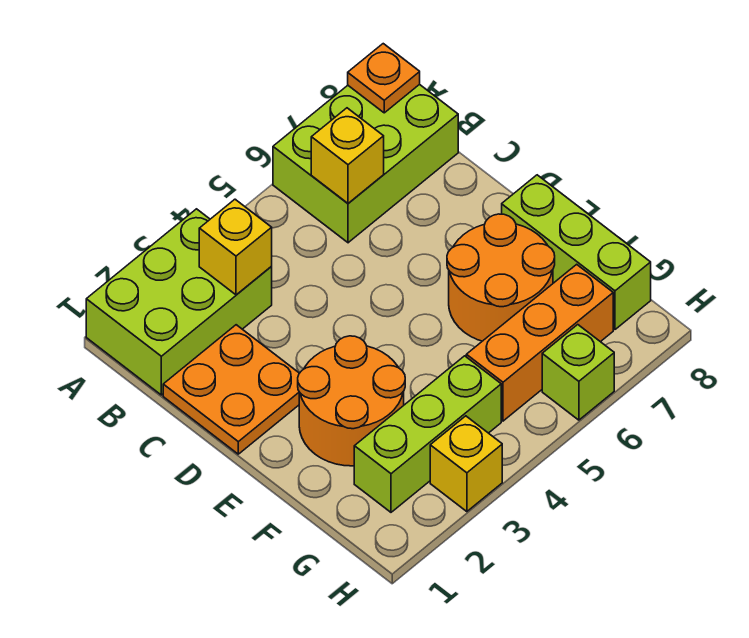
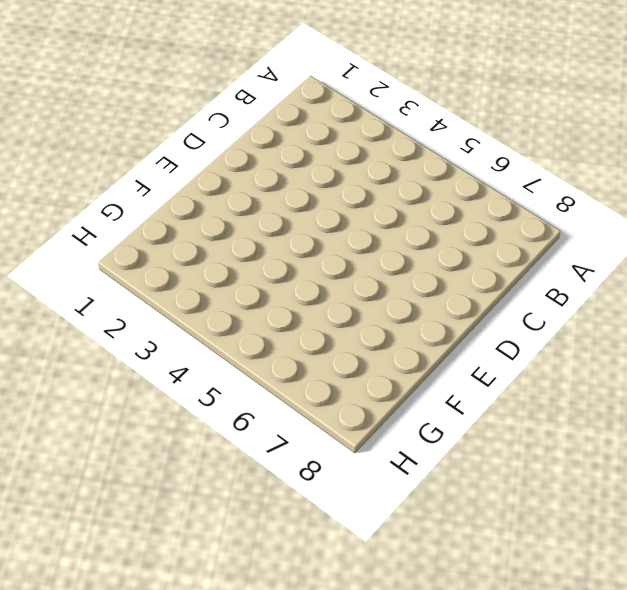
none -> lime brick A1:B3 level 1
none -> lime brick A6:B8 level 1
none -> orange plate C1:D2 level 1

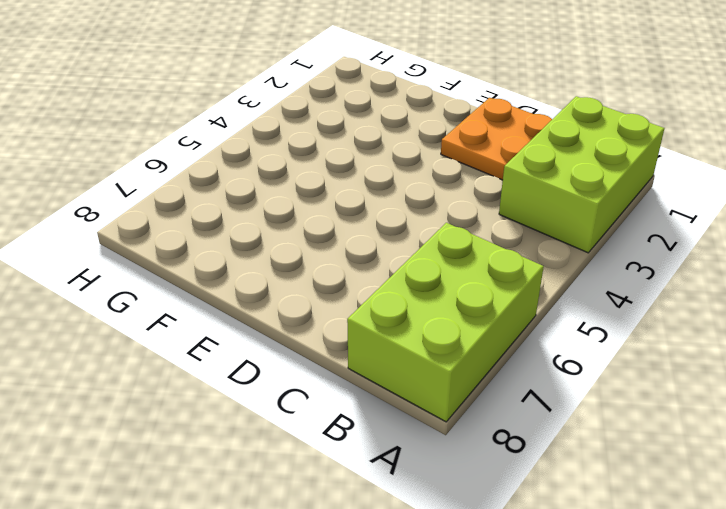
none -> orange round brick E2:F3 level 1
none -> orange round brick E6:F7 level 1
none -> lime brick E8:G8 level 1

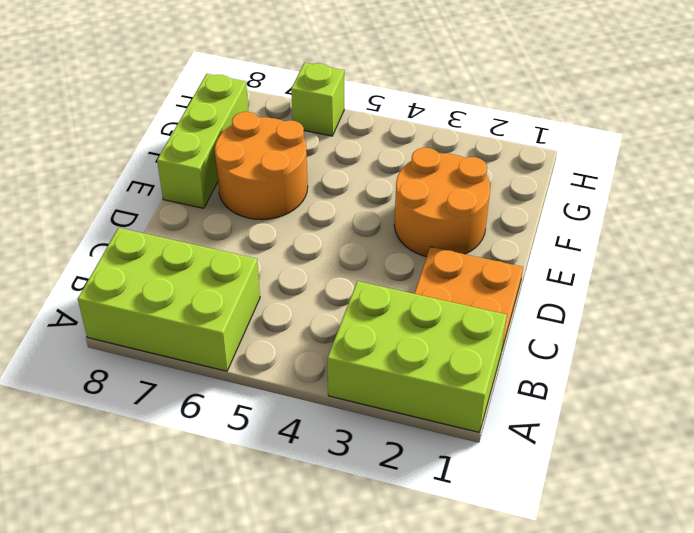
none -> lime brick G2:G4 level 1
none -> orange brick G5:G7 level 1
none -> yellow brick H3 level 1

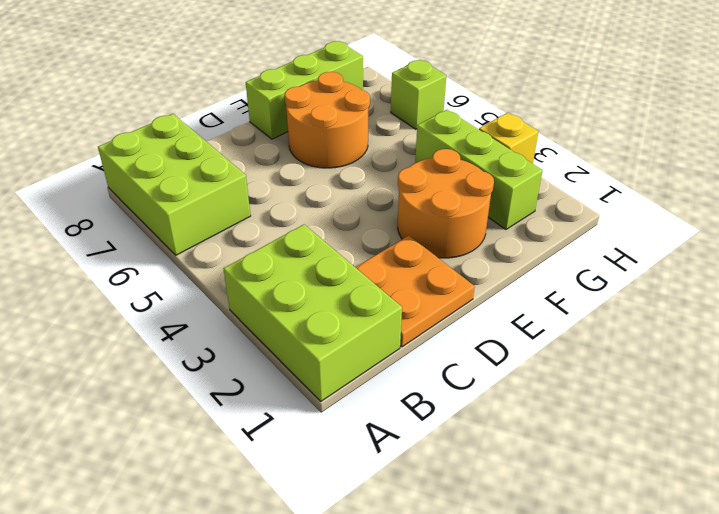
none -> orange brick G5:G7 level 1
none -> orange plate A8 level 2
none -> yellow brick B3 level 2

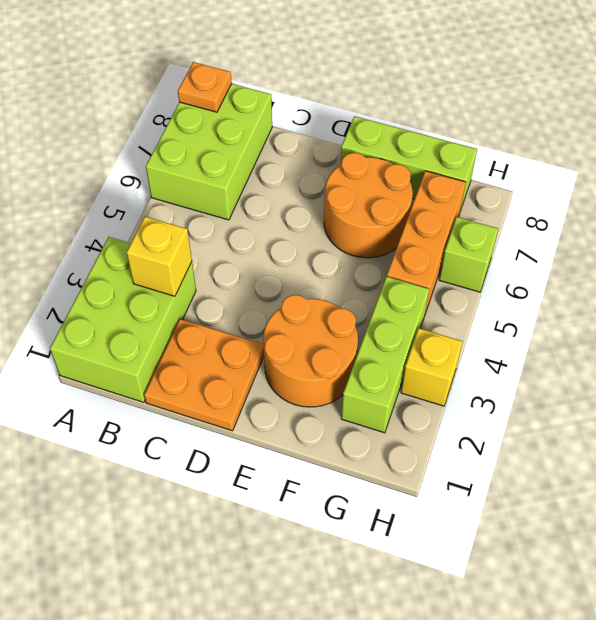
none -> yellow brick B6 level 2

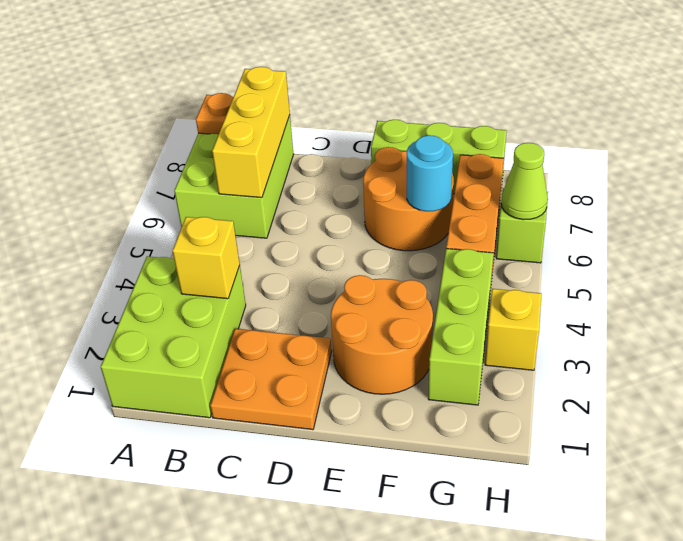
yellow brick B6:B8 level 2 -> yellow brick B6 level 2
cyan round brick F6 level 2 -> none
lime cone H6 level 2 -> none

